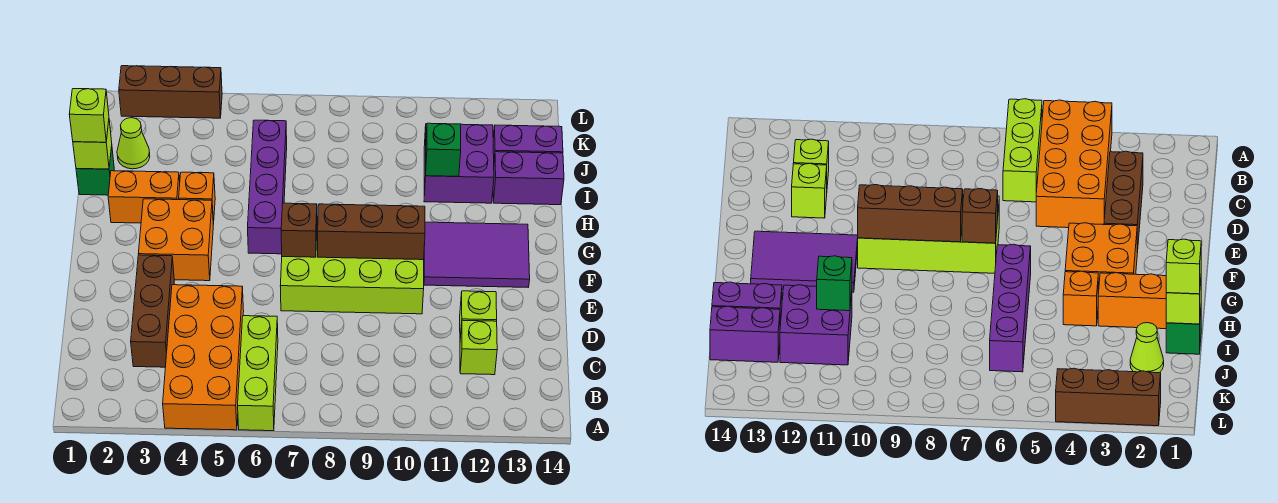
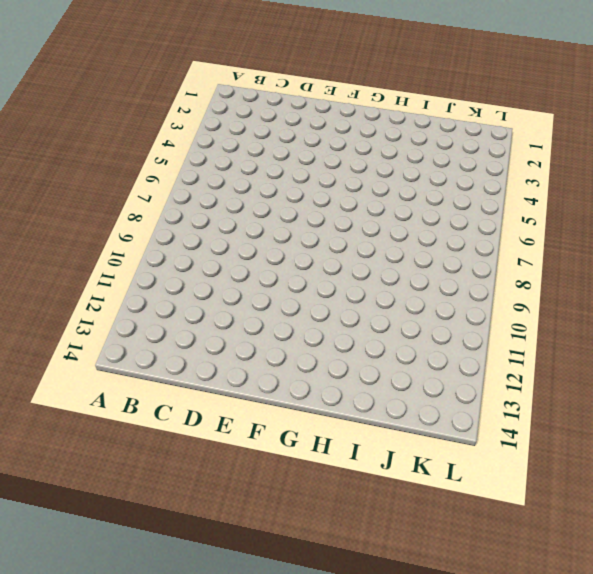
none -> orange brick A4:D5 level 1
none -> lime brick A6:C6 level 1
none -> brown brick C3:E3 level 1

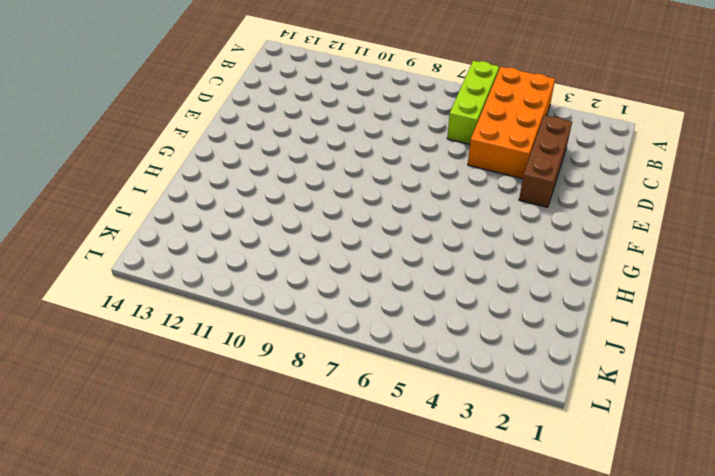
none -> lime brick C12 level 1
none -> lime brick D12 level 1
none -> lime brick E7:F10 level 1

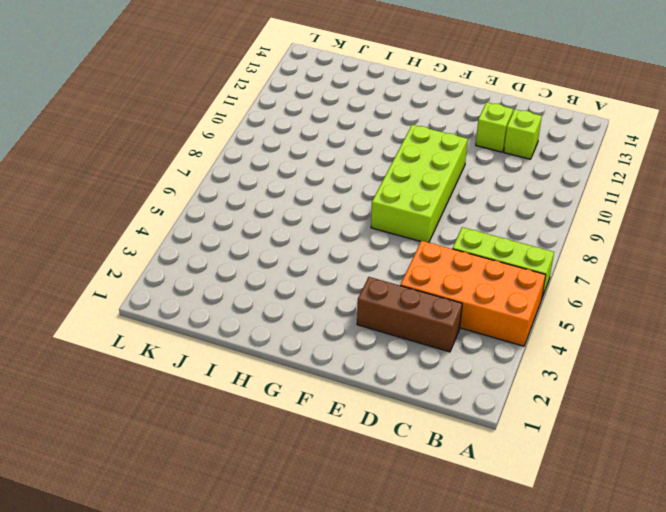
none -> orange brick F3:G4 level 1
none -> purple tile F11:G13 level 1
none -> purple brick G6:J6 level 1

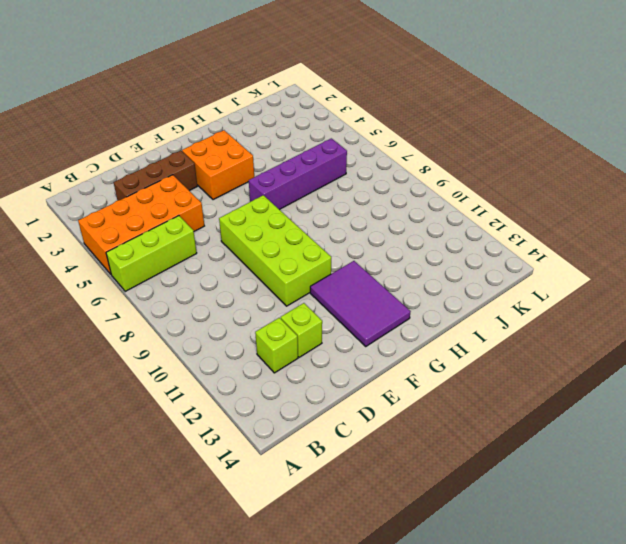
none -> orange brick H2:H3 level 1
none -> orange brick H4 level 1
none -> green brick I1 level 1

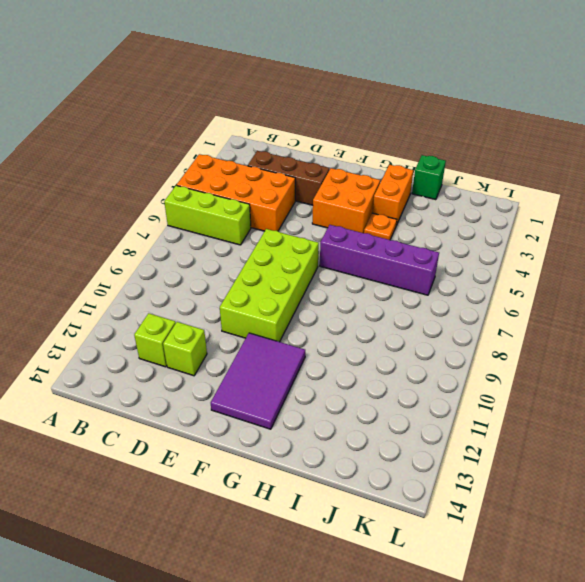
orange plate H4 level 1 -> orange brick H4 level 1
none -> purple brick I11:J12 level 1
none -> purple brick I13:I14 level 1
none -> lime cone J2 level 1

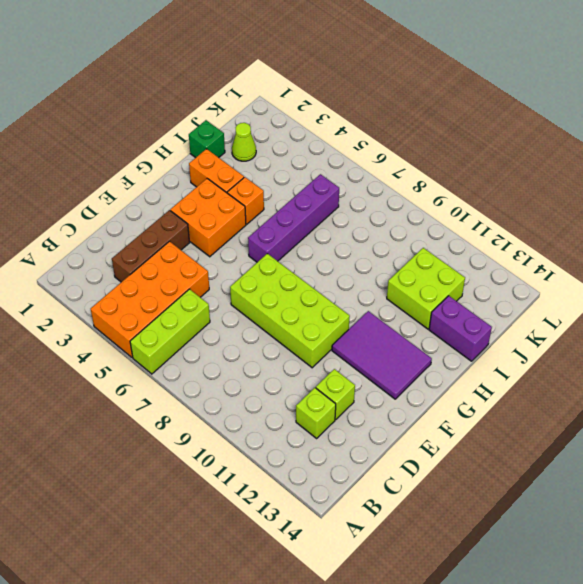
lime brick I11:J12 level 1 -> purple brick I11:J12 level 1
none -> purple brick J13:J14 level 1
none -> brown brick L2:L4 level 1
none -> brown brick F7 level 2

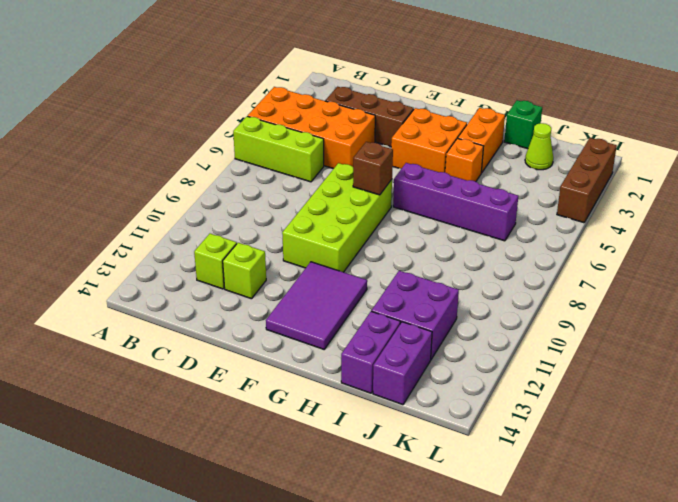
none -> brown brick F8:F10 level 2
none -> lime brick I1 level 2
none -> green brick I11 level 2

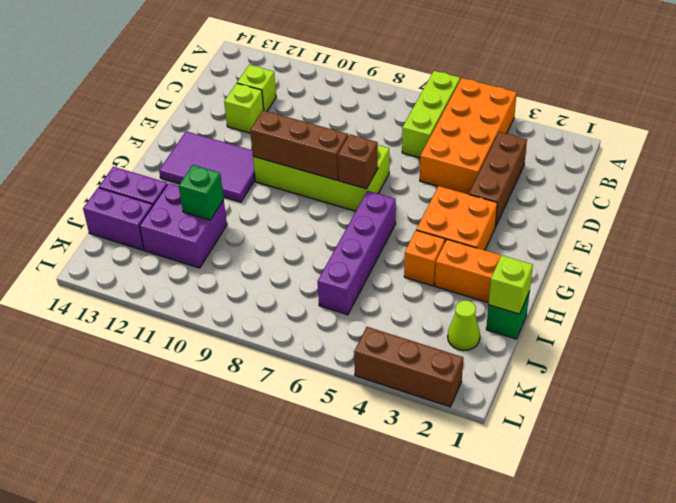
none -> lime brick I1 level 3

